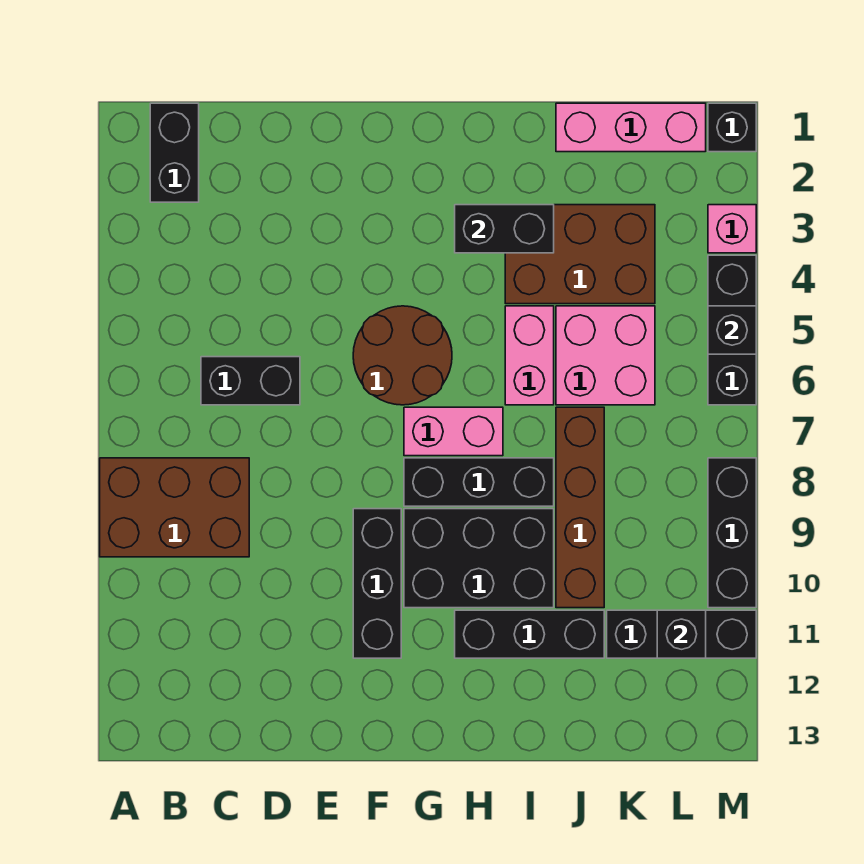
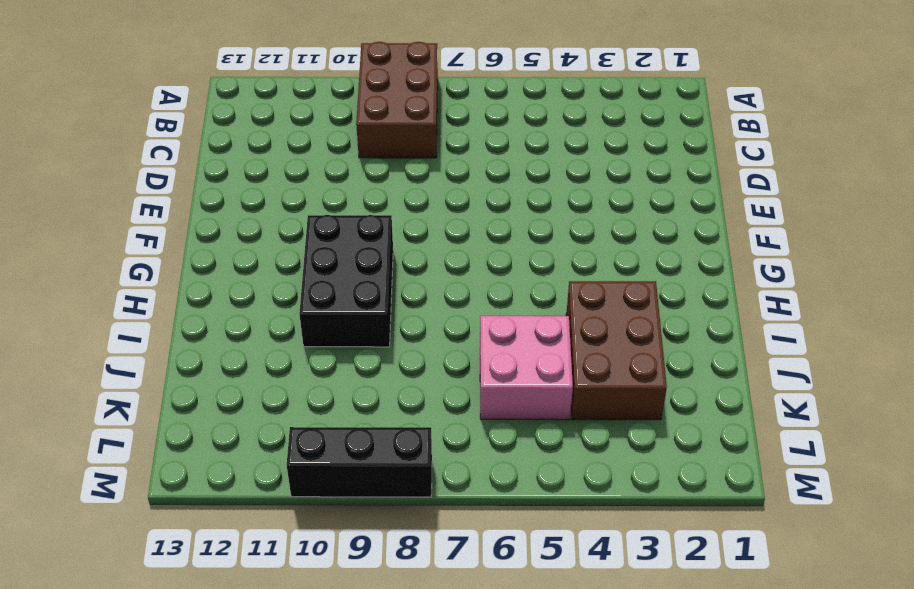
none -> black brick B1:B2 level 1
none -> black brick C6:D6 level 1
none -> brown round brick F5:G6 level 1

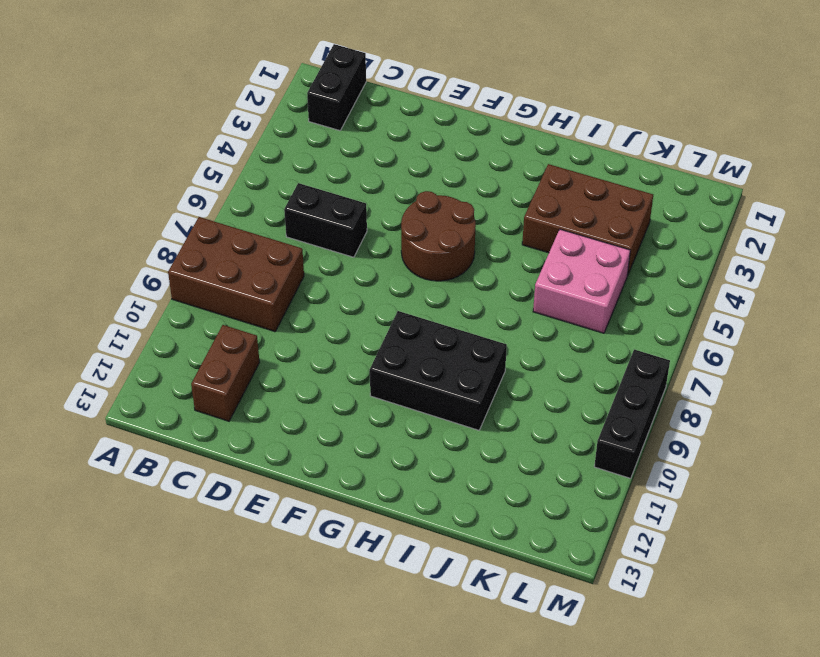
brown brick C11:C12 level 1 -> none
none -> black brick F9:F11 level 1
none -> pink brick G7:H7 level 1
none -> black brick G8:I8 level 1

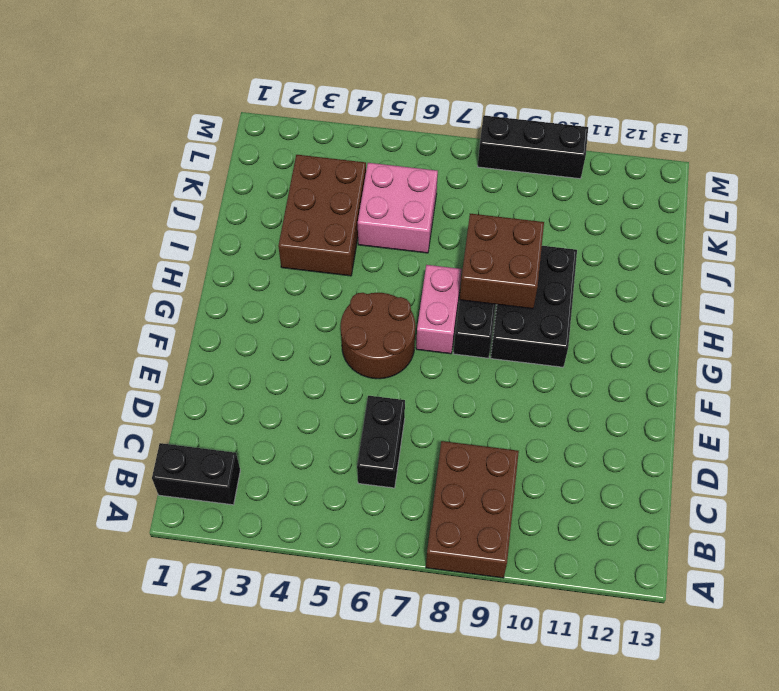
brown brick H8:I9 level 2 -> none
none -> black brick F9:F11 level 1
none -> black brick H11:J11 level 1
none -> pink brick I5:I6 level 1

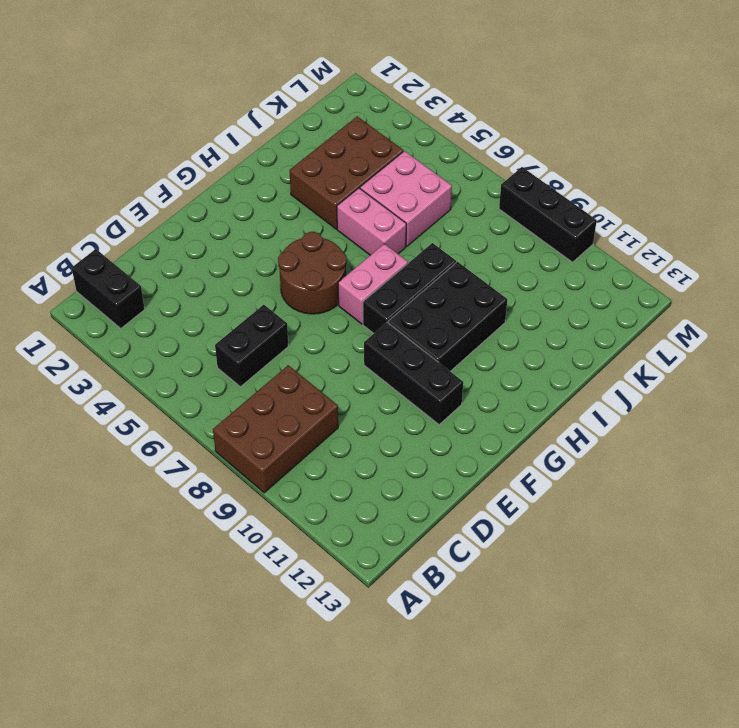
none -> black brick H11:J11 level 1
none -> pink brick J1:L1 level 1
none -> brown brick J7:J10 level 1

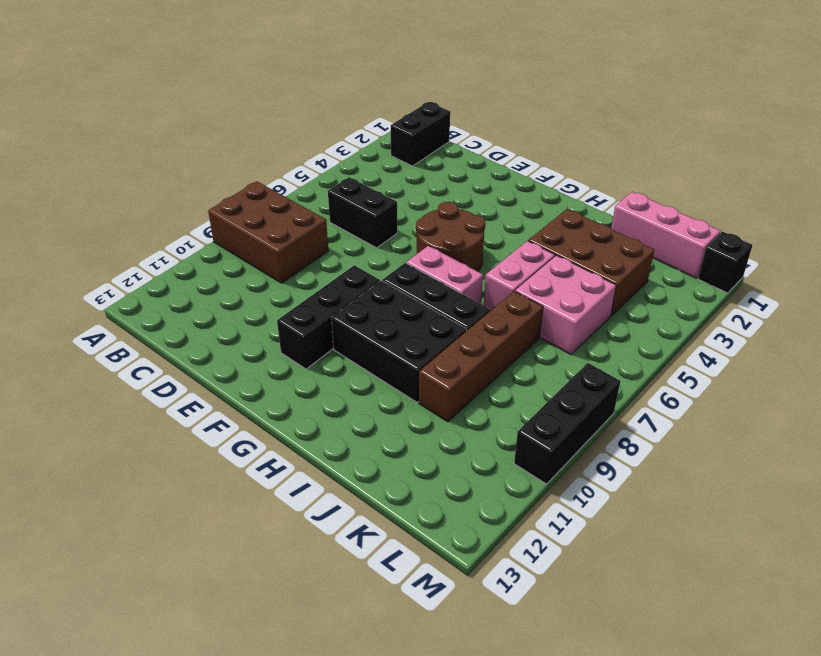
none -> black brick H11:J11 level 1
none -> black brick K11:M11 level 1
none -> pink brick M3 level 1

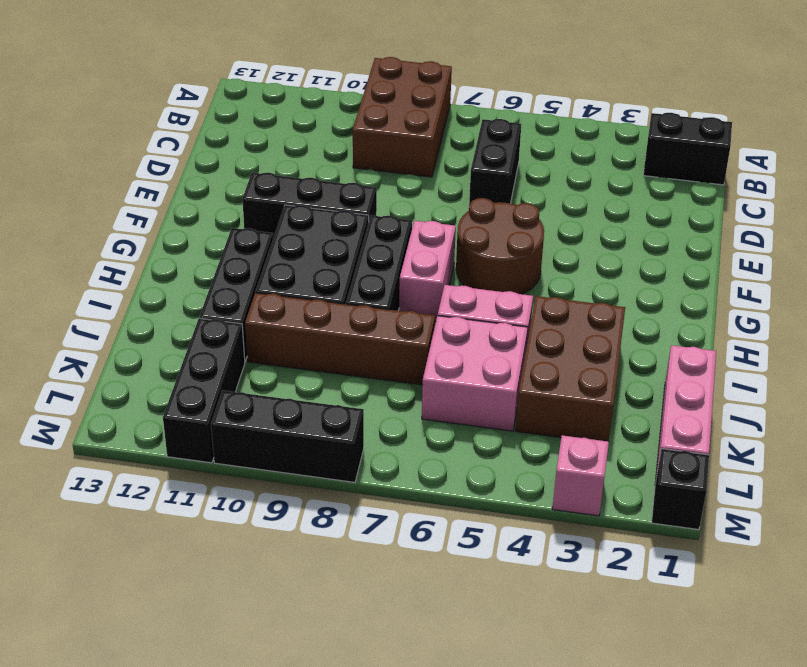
none -> black brick M4:M6 level 1
none -> black brick H3:I3 level 2
none -> black brick L11 level 2

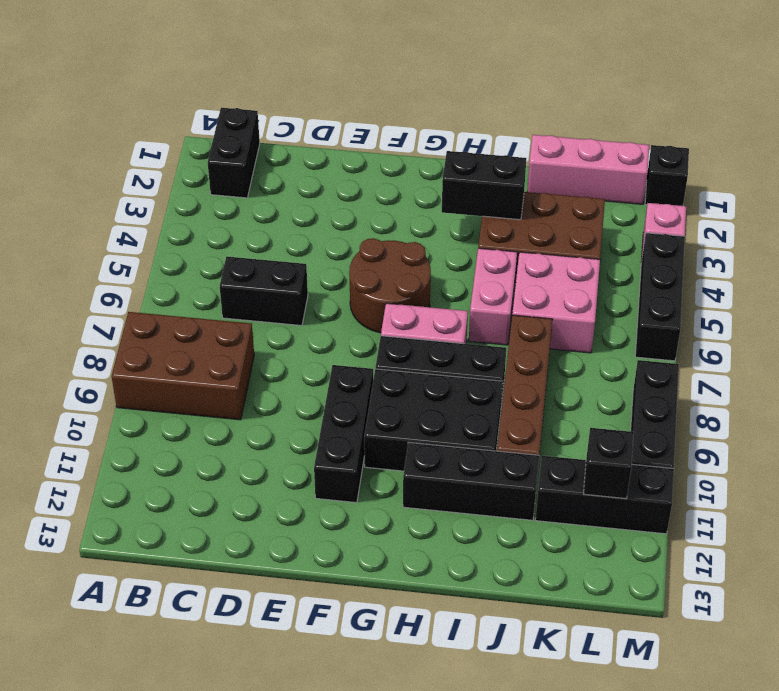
none -> black brick M5 level 2

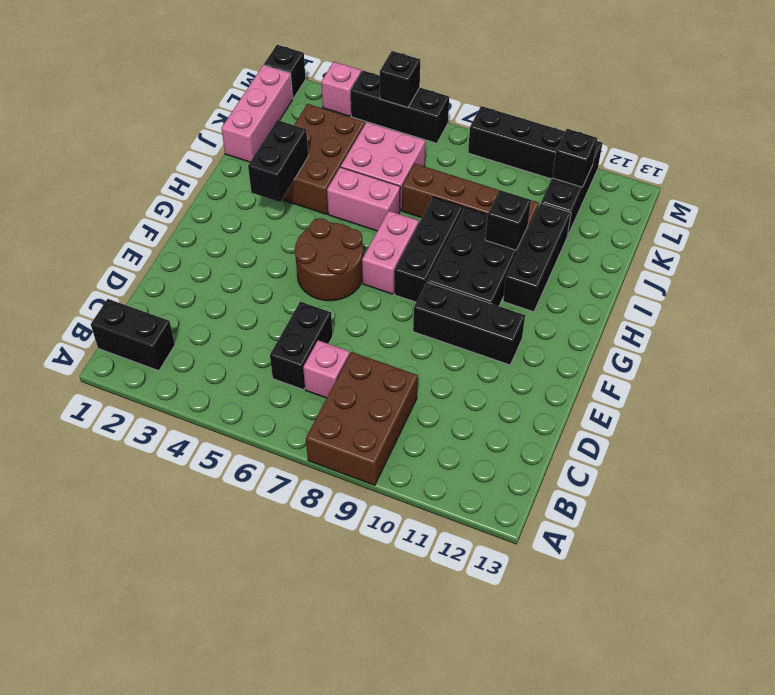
pink brick C7 level 1 -> none
black brick I10 level 2 -> none

